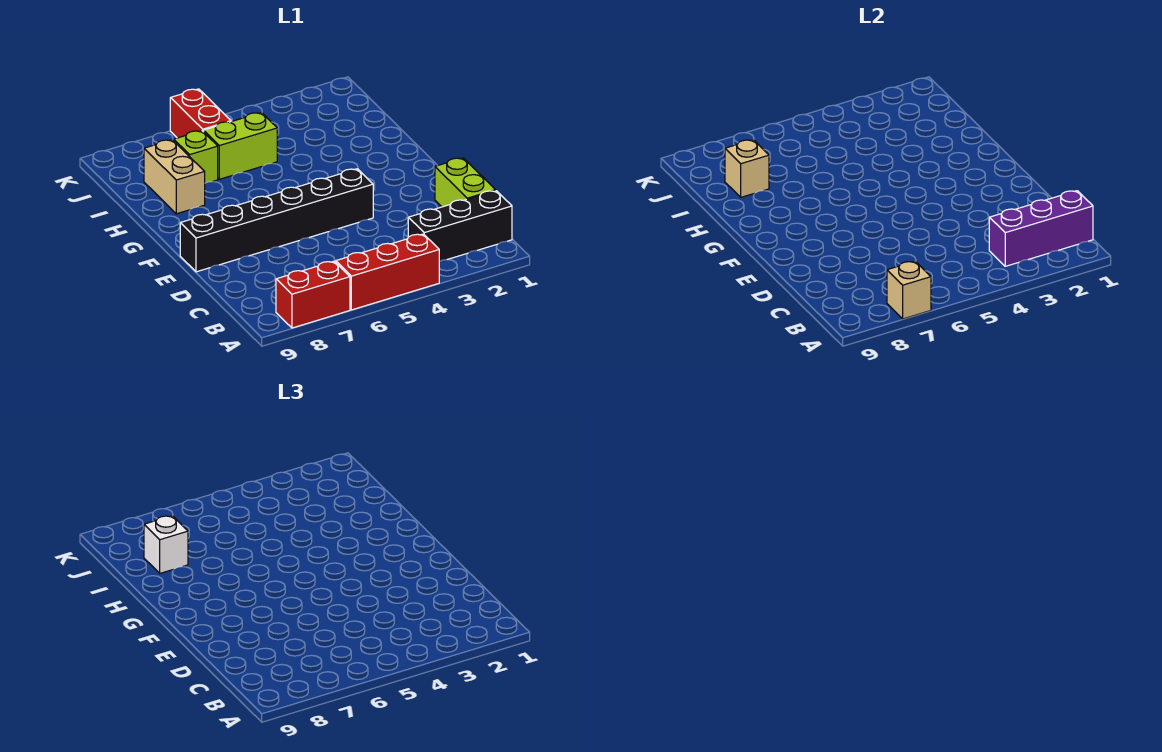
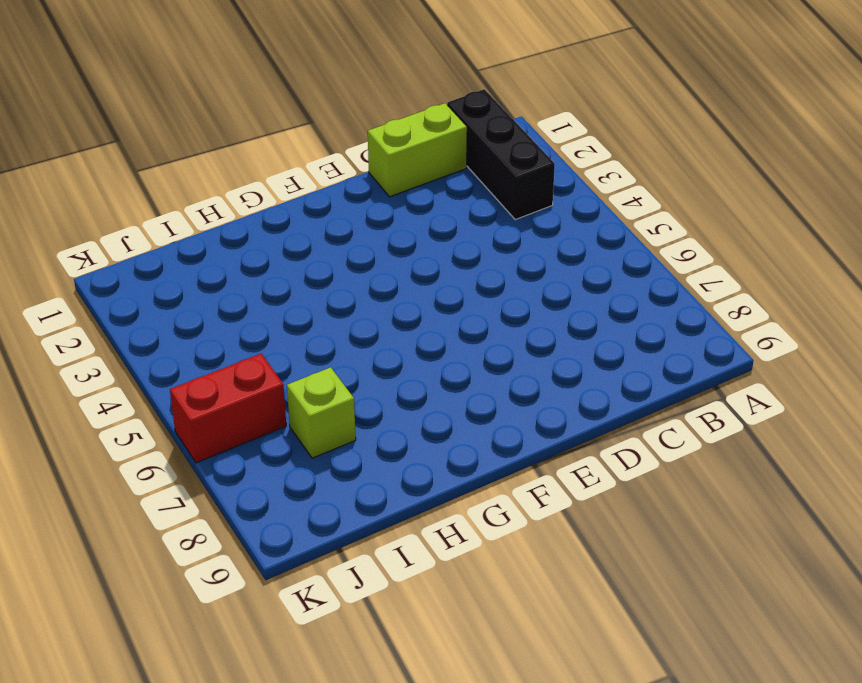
none -> red brick A4:A6 level 1
none -> red brick A7:A8 level 1
none -> black brick E4:E9 level 1

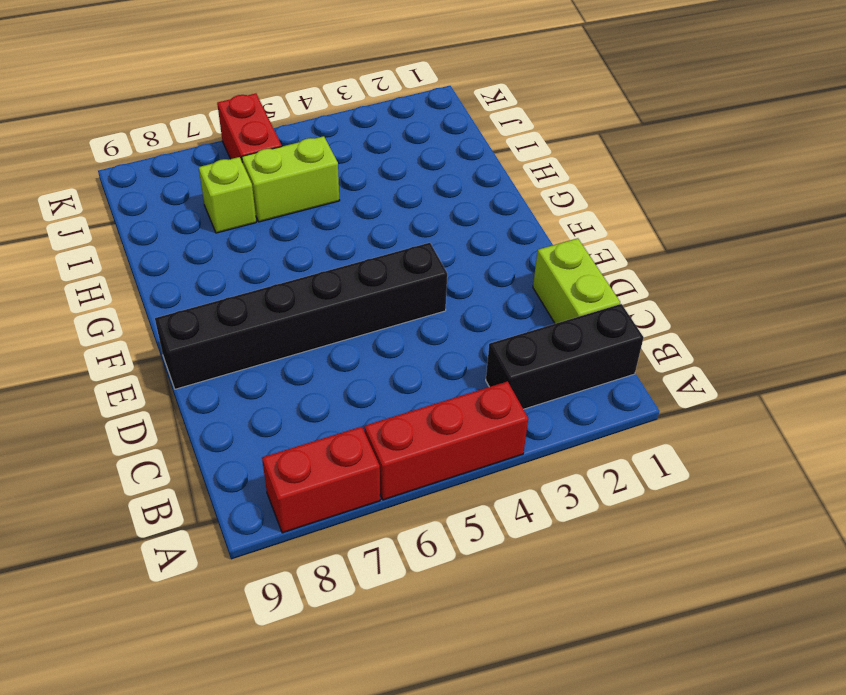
none -> tan brick H8:I8 level 1
none -> tan brick A7 level 2
none -> purple brick B1:B3 level 2

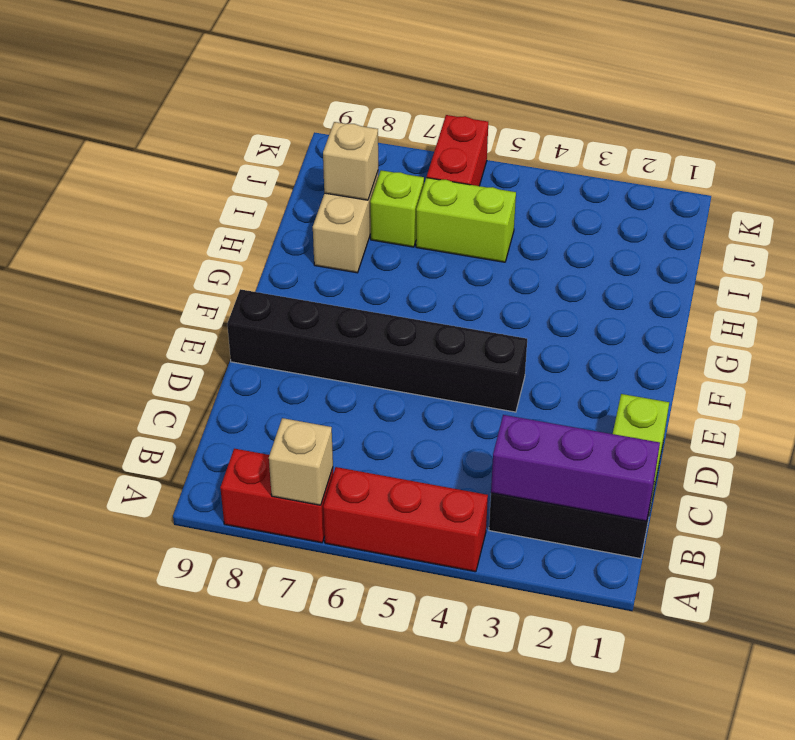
none -> white brick I8 level 3

